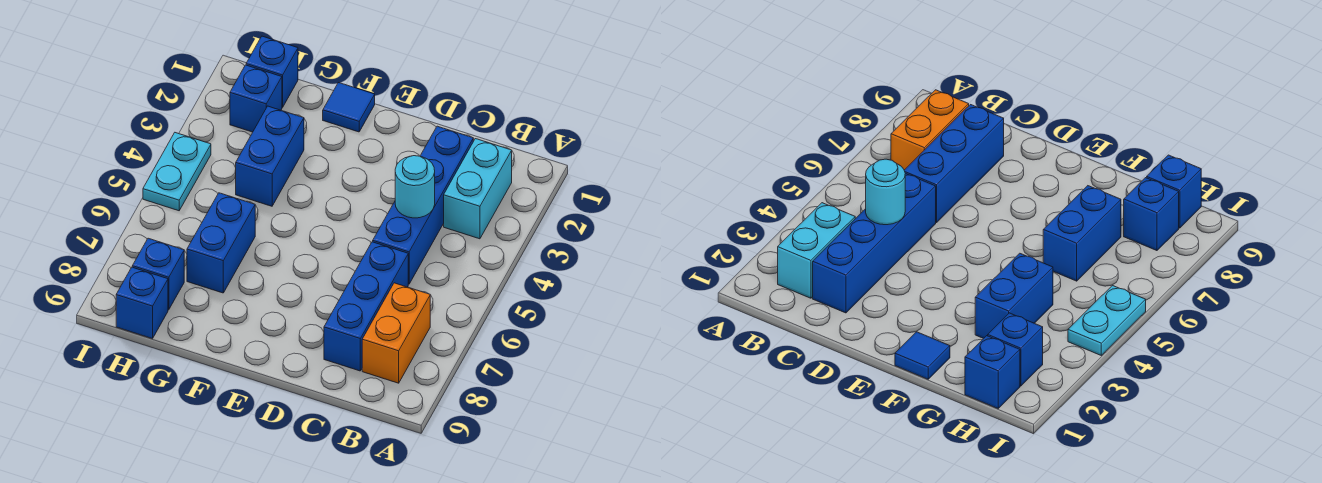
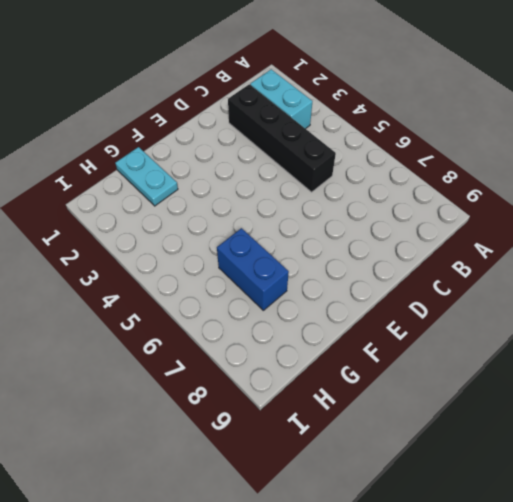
black brick C2:C5 level 1 -> blue brick C2:C5 level 1
cyan plate G1:G2 level 1 -> cyan plate I4:I5 level 1
none -> orange brick B7:B8 level 1
none -> blue brick C6:C8 level 1
none -> blue tile F1 level 1

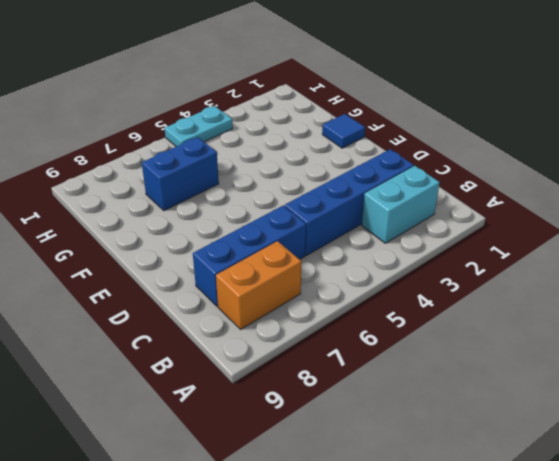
none -> blue brick G3:G4 level 1
none -> blue brick H1 level 1
none -> blue brick H2 level 1

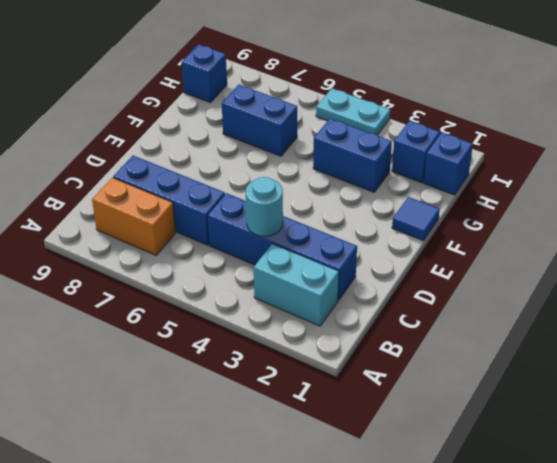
none -> blue brick H8 level 1

